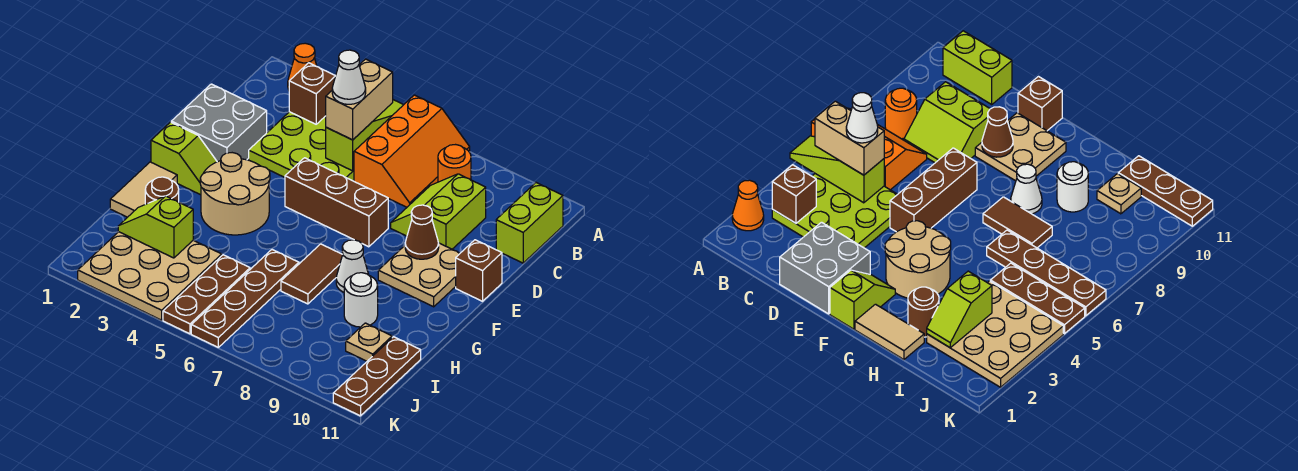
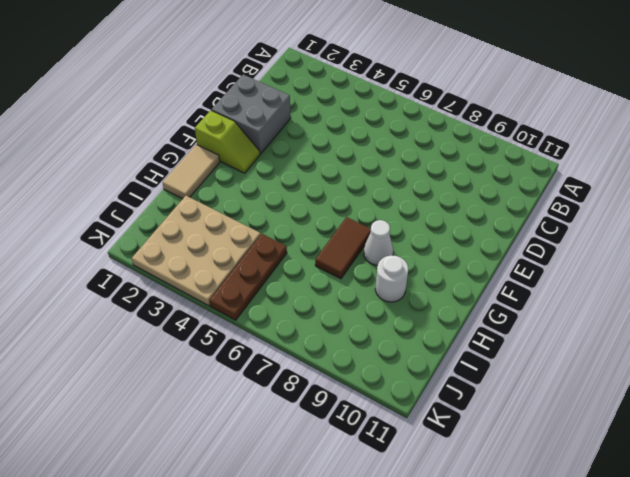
none -> orange cone A2 level 1
none -> orange slope A6:C7 level 1 top 6
none -> lime plate B3:D5 level 1

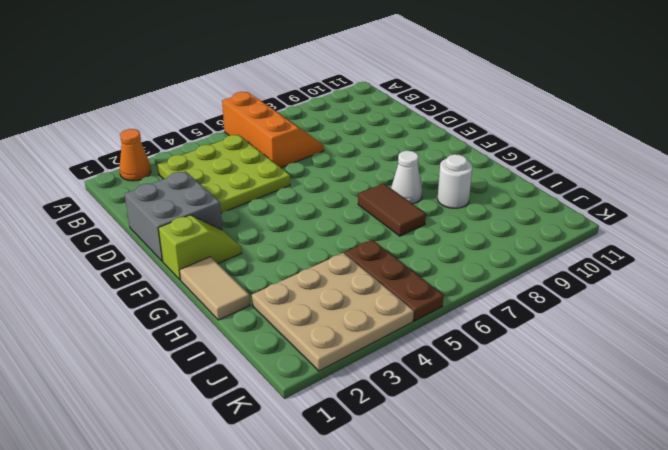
none -> orange round brick B8 level 1
none -> lime brick B11:C11 level 1
none -> lime slope C8:D9 level 1 top 9

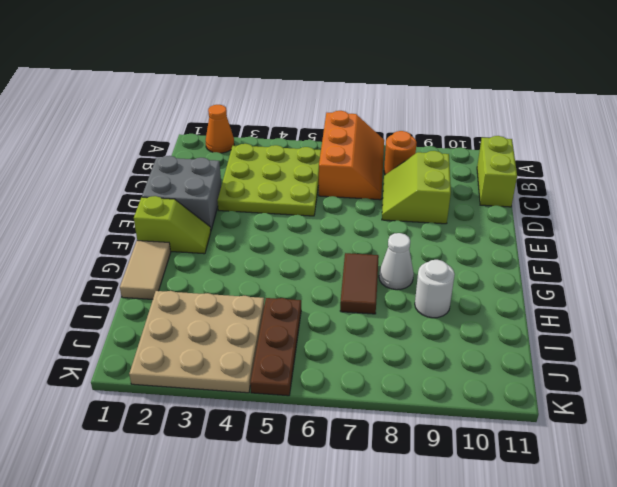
none -> brown brick E5:E7 level 1
none -> tan plate E9:F10 level 1
none -> brown brick E11 level 1

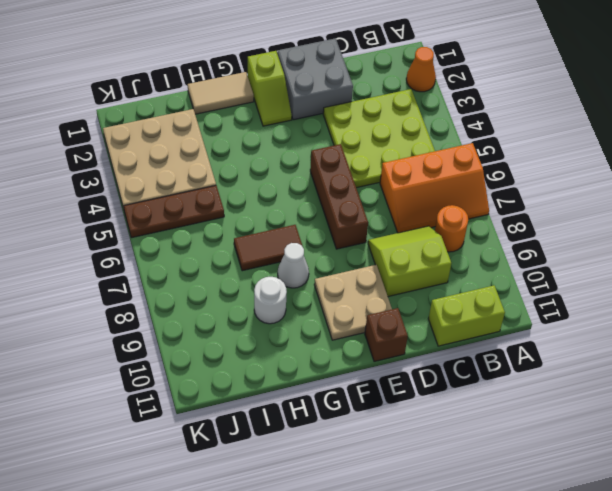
none -> tan round brick F3:G4 level 1
none -> brown round brick H2 level 1
none -> brown plate H6:K6 level 1

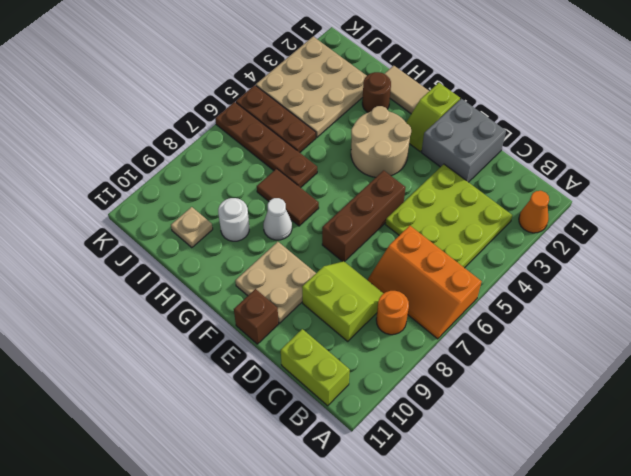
none -> brown plate I11:K11 level 1
none -> lime slope A5:C5 level 2 top C
none -> brown brick B3 level 2

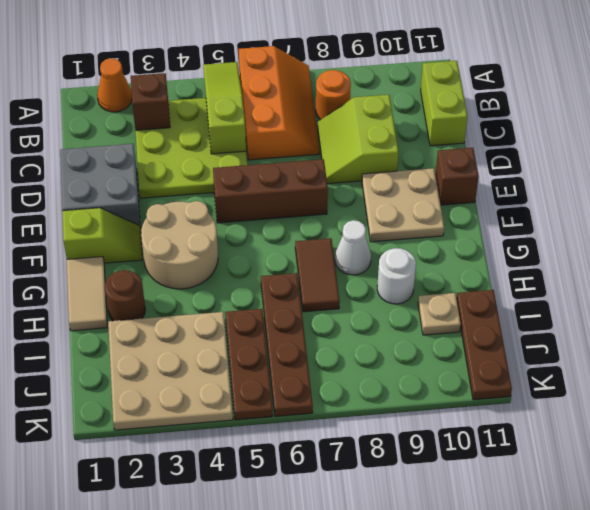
none -> brown cone E9 level 2
none -> lime slope I2:I3 level 2 top 3
none -> tan brick B5:C5 level 3

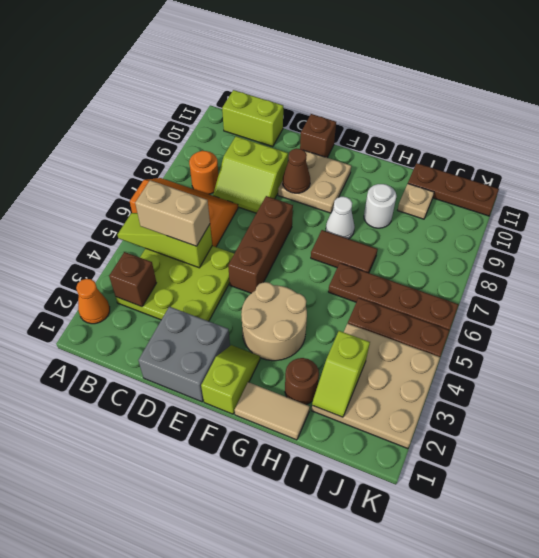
none -> white cone C5 level 4

